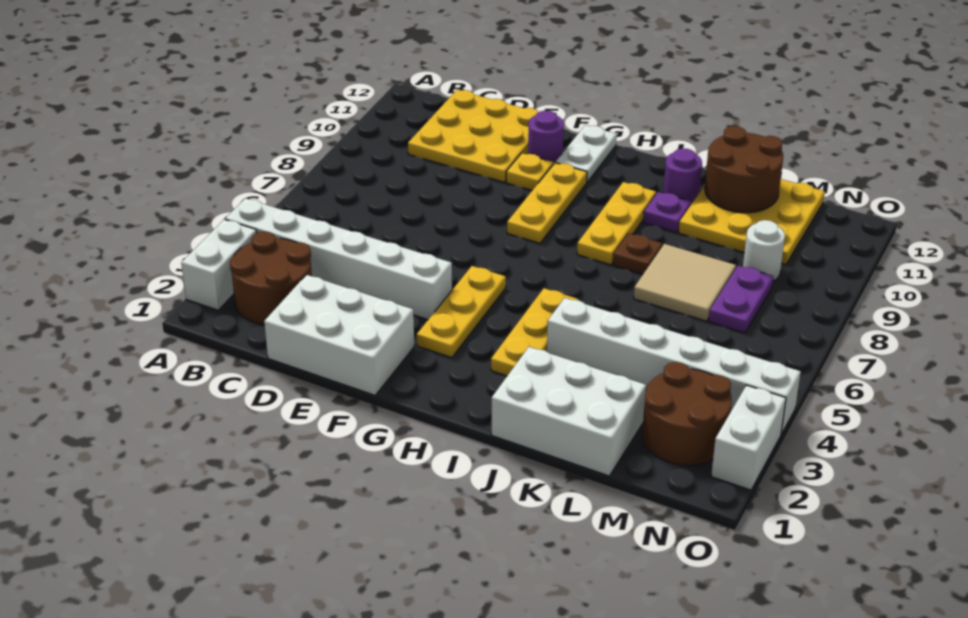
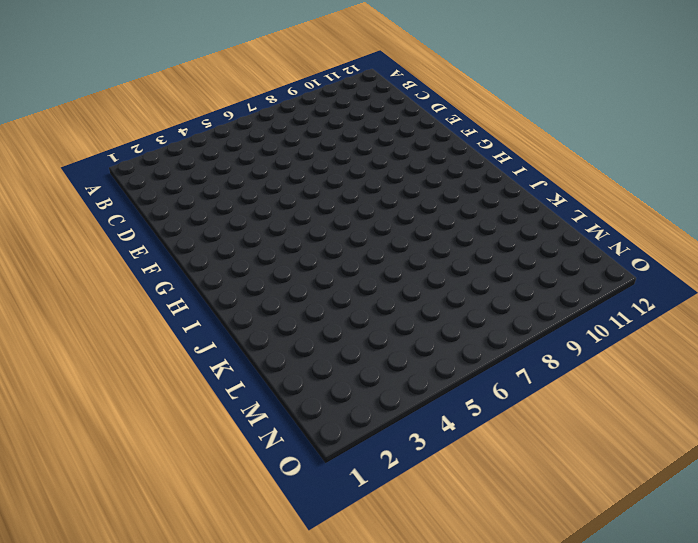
none -> white brick A2:A3 level 1
none -> white brick A4:F4 level 1
none -> brown round brick B2:C3 level 1

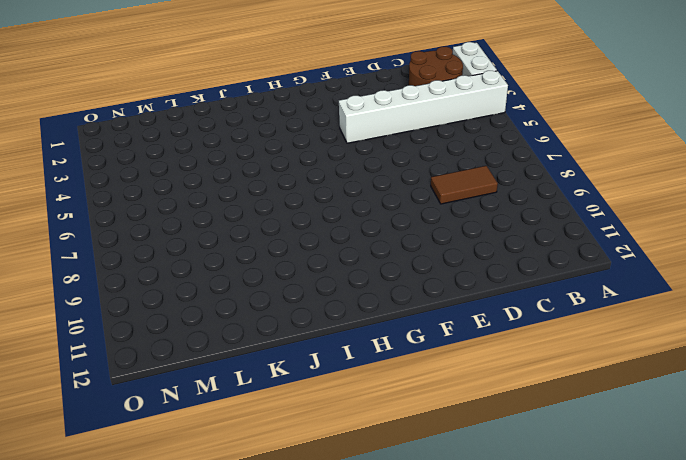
brown tile C8:D8 level 1 -> none
none -> yellow plate C10:E12 level 1
none -> white brick D1:F2 level 1
none -> yellow plate F10 level 1

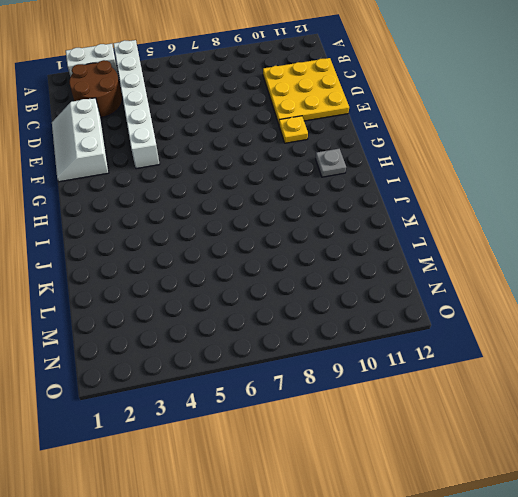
white slope D1:F2 level 1 top 2 -> white brick D1:F2 level 1
grey plate H11 level 1 -> none
none -> purple round brick F11 level 1
none -> yellow plate G3:G5 level 1
none -> yellow plate G8:G10 level 1

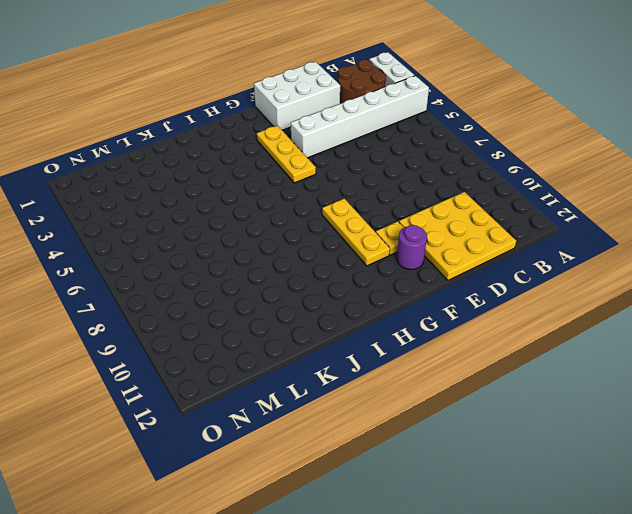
none -> white plate G11:G12 level 1
none -> yellow plate I3:I5 level 1
none -> yellow plate I8:I10 level 1

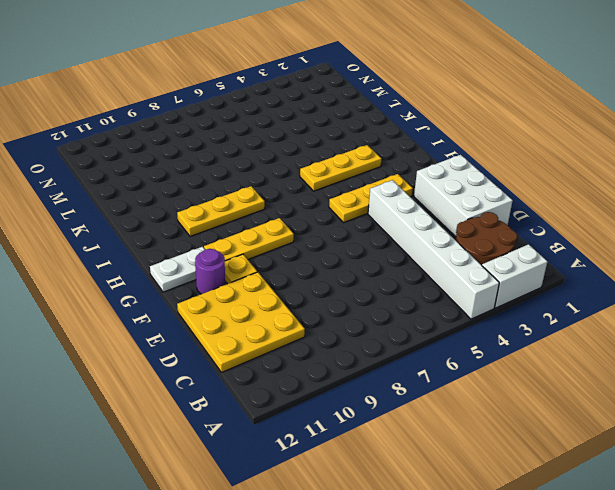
none -> white brick J1:L2 level 1
none -> white brick J4:O4 level 1
none -> brown plate J8 level 1

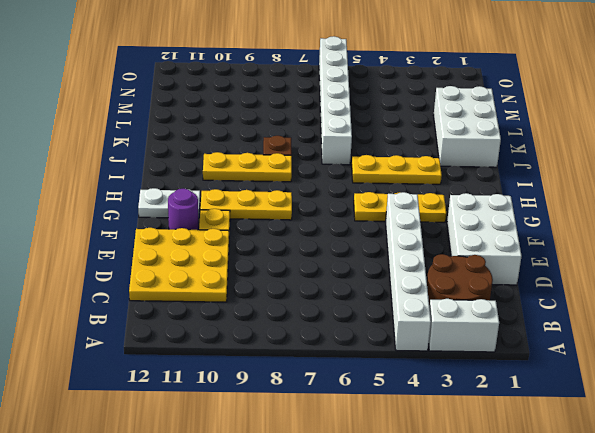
white brick J6:O6 level 1 -> white brick J4:O4 level 1
none -> purple plate J10 level 1
none -> purple round brick J11 level 1
none -> tan tile K7:L8 level 1

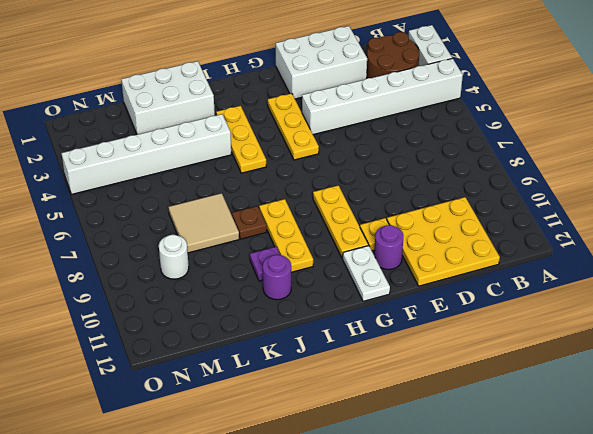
none -> yellow plate K10:M12 level 1
none -> brown round brick M2:N3 level 1
none -> purple plate M7:M8 level 1

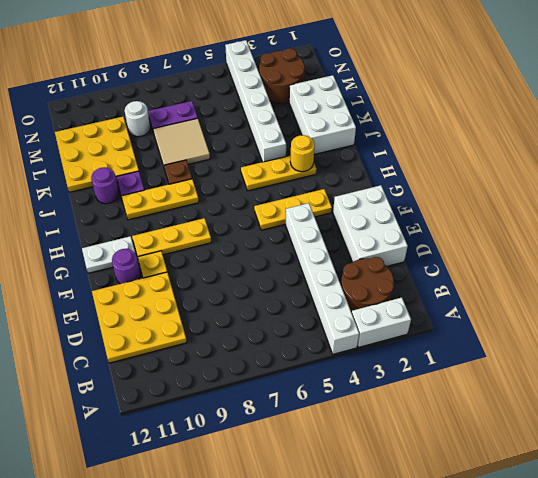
yellow round brick I3 level 2 -> none
none -> white brick O2:O3 level 1
none -> brown round brick K11:L12 level 2

